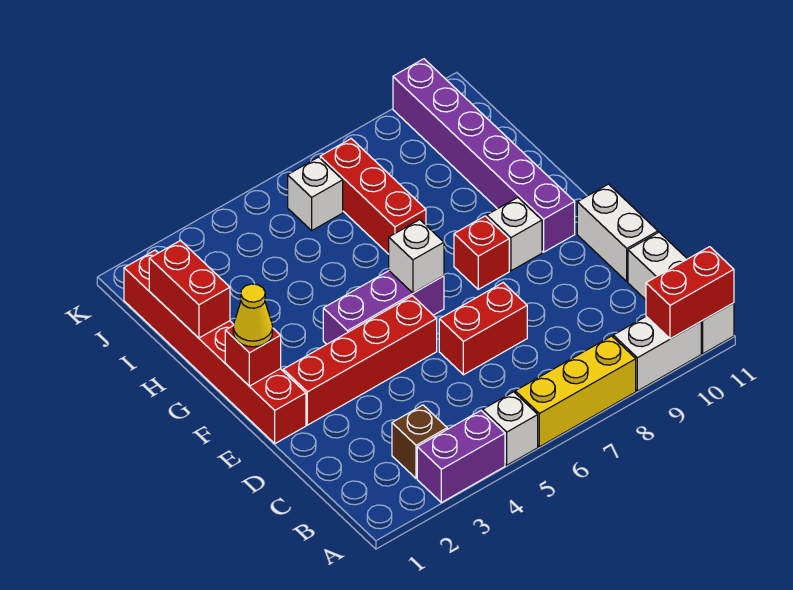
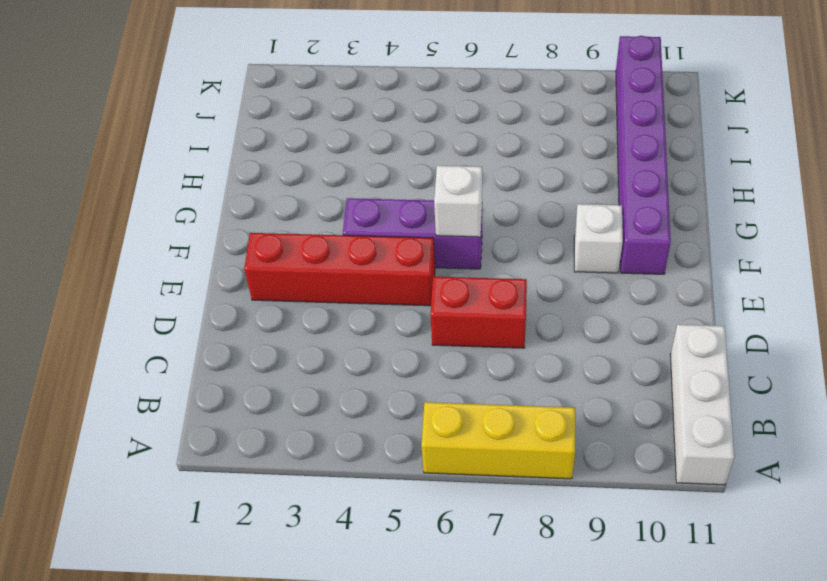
none -> purple brick A3:A4 level 1
none -> white brick A5 level 1
none -> white brick A9:A10 level 1

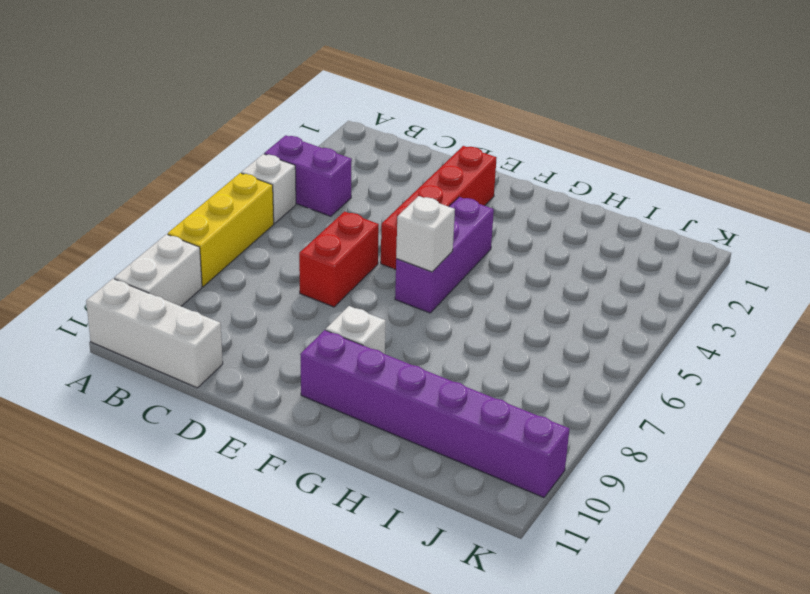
purple brick A4:B4 level 1 -> purple brick A3:A4 level 1
none -> brown brick B3 level 1
none -> white brick D11:E11 level 1
none -> red brick E1:J1 level 1

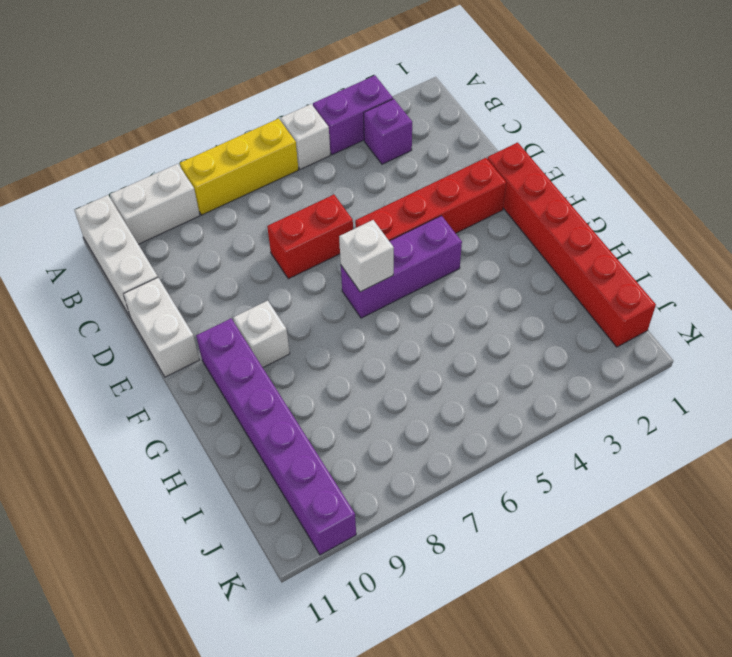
purple brick B3 level 1 -> brown brick B3 level 1
none -> red brick F8 level 1
none -> red brick H7:J7 level 1
none -> white brick J6 level 1

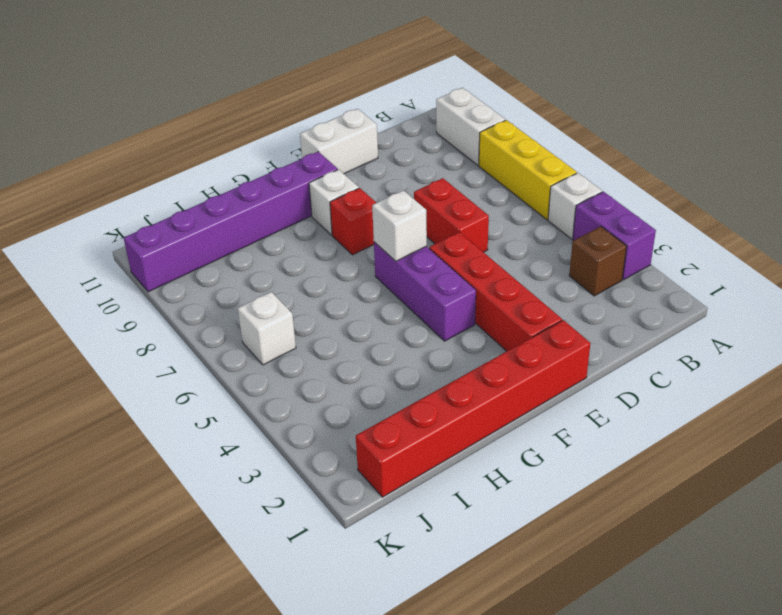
none -> white brick A11:C11 level 1
none -> red brick H7:J7 level 1
none -> red brick A10:A11 level 2

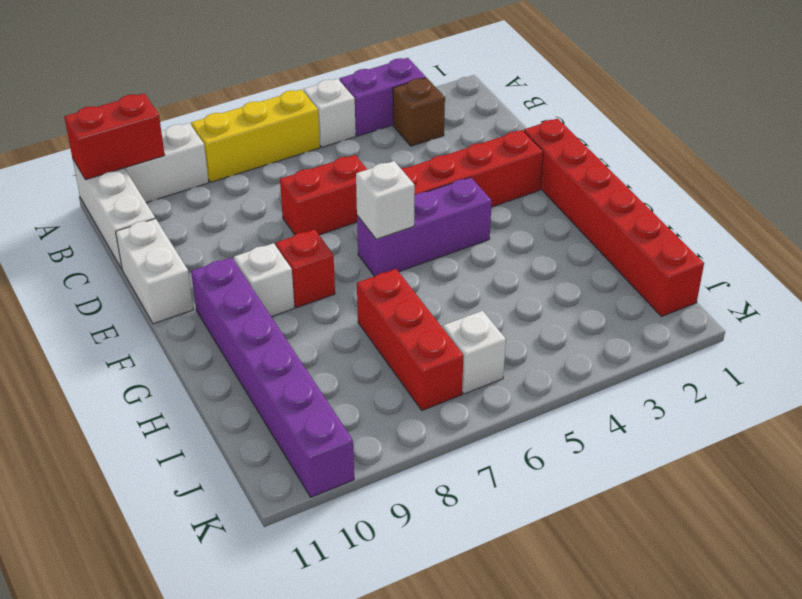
none -> red brick F1 level 2
none -> red brick H1:I1 level 2
none -> yellow cone F1 level 3

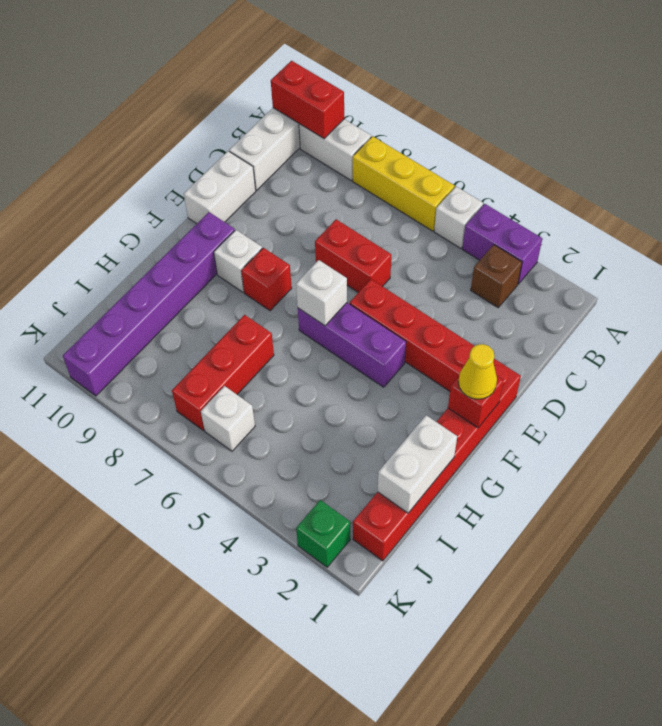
white brick H1:I1 level 2 -> red brick H1:I1 level 2
green brick K2 level 1 -> none

